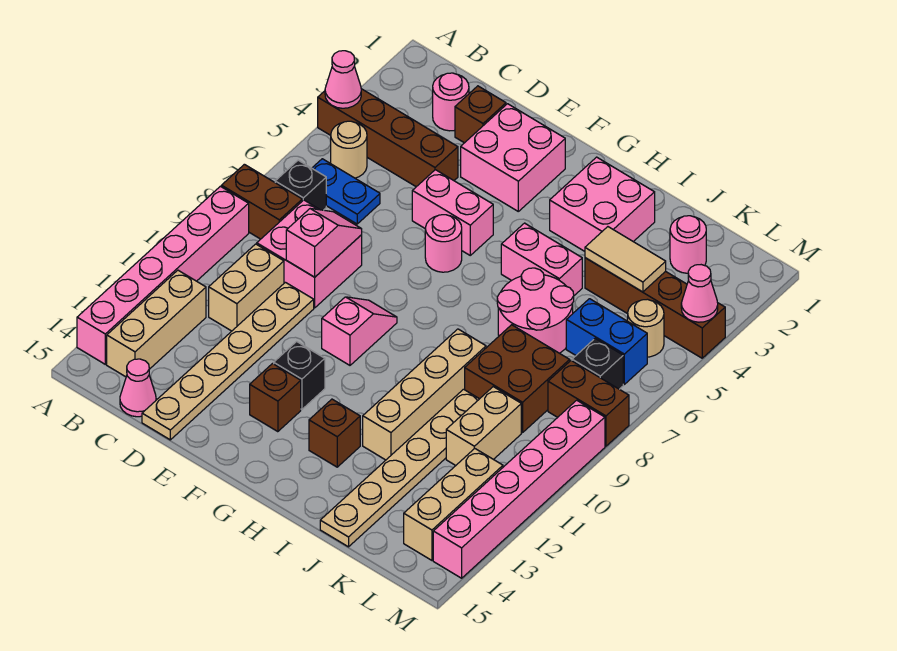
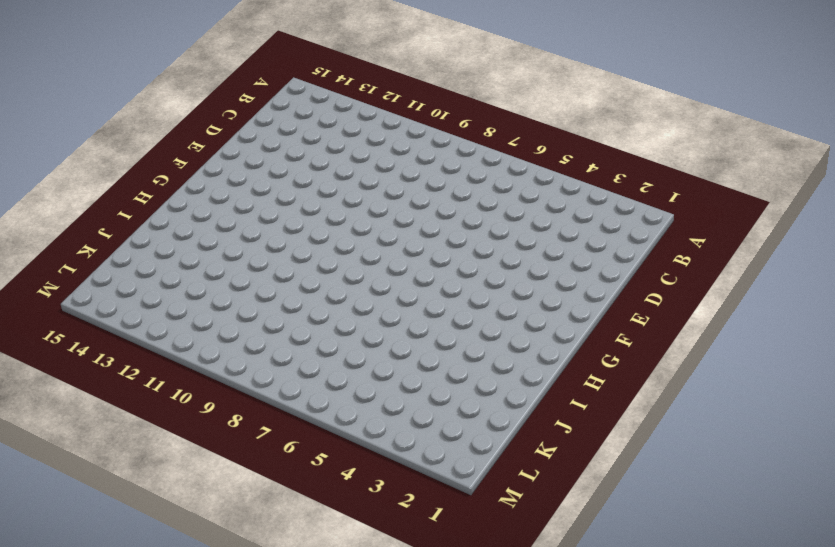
none -> brown brick A4:D4 level 1
none -> brown brick A8:B8 level 1
none -> pink brick A9:A14 level 1
none -> tan round brick B5 level 1

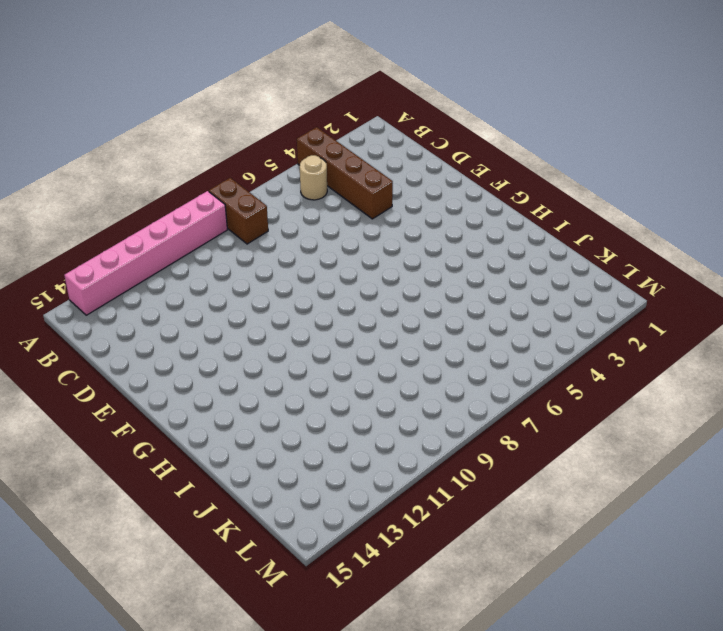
none -> blue plate B6:C6 level 1
none -> black brick B7 level 1
none -> tan brick B12:B14 level 1
none -> pink round brick C2 level 1

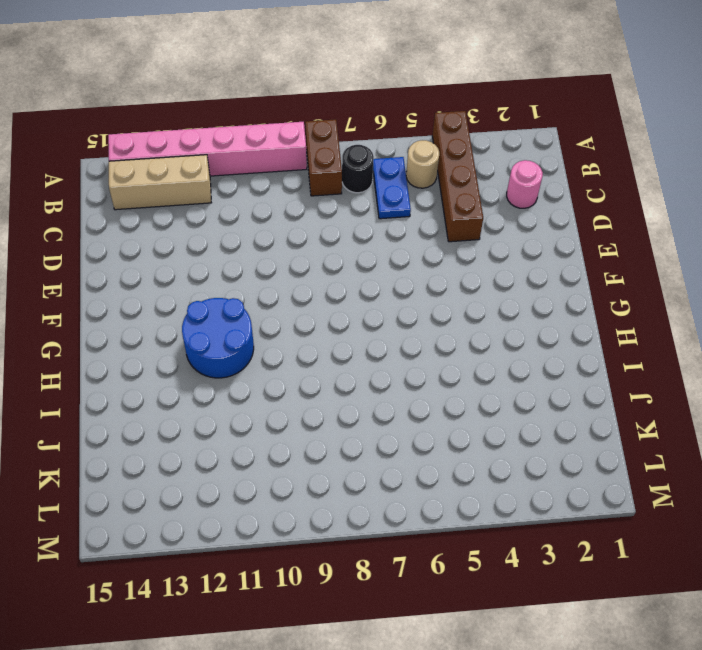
black round brick B7 level 1 -> black brick B7 level 1
blue round brick G11:H12 level 1 -> none
none -> pink brick C8:D9 level 1
none -> tan brick C10:C11 level 1
none -> pink cone C15 level 1
none -> brown brick D2 level 1

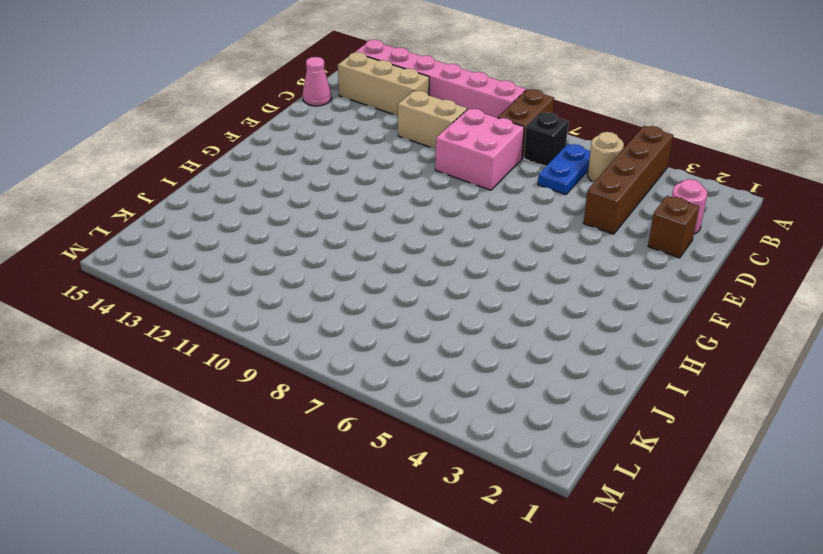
none -> tan plate D10:D15 level 1
none -> pink brick E2:F3 level 1
none -> pink brick E5:F5 level 1
none -> pink round brick F6 level 1

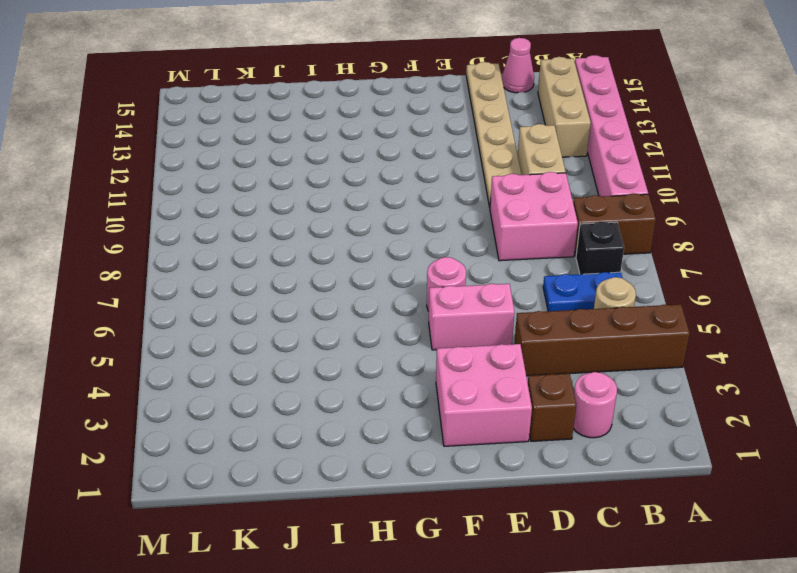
none -> pink slope F9:F10 level 1 top 10
none -> black brick F12 level 1
none -> brown brick F13 level 1
none -> pink brick H2:I3 level 1

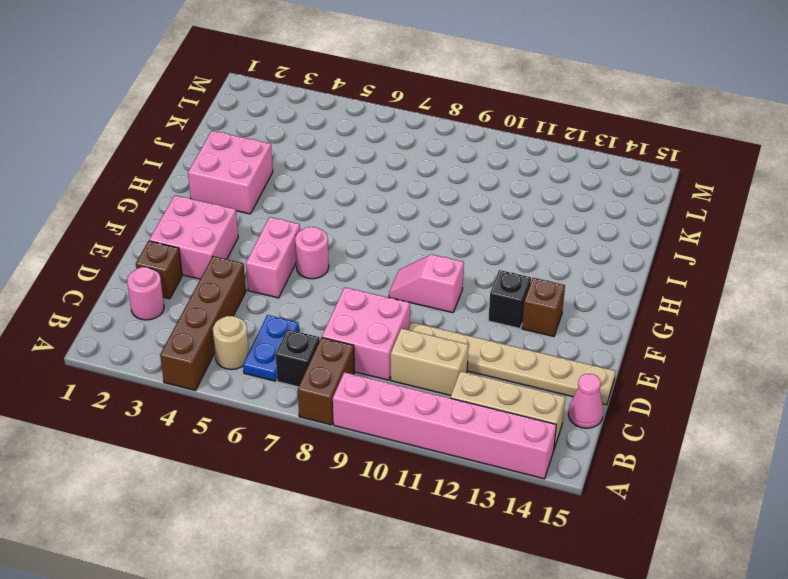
none -> pink brick H5:I5 level 1
none -> brown brick H13 level 1
none -> pink round brick I6:J7 level 1
none -> tan brick I9:I12 level 1

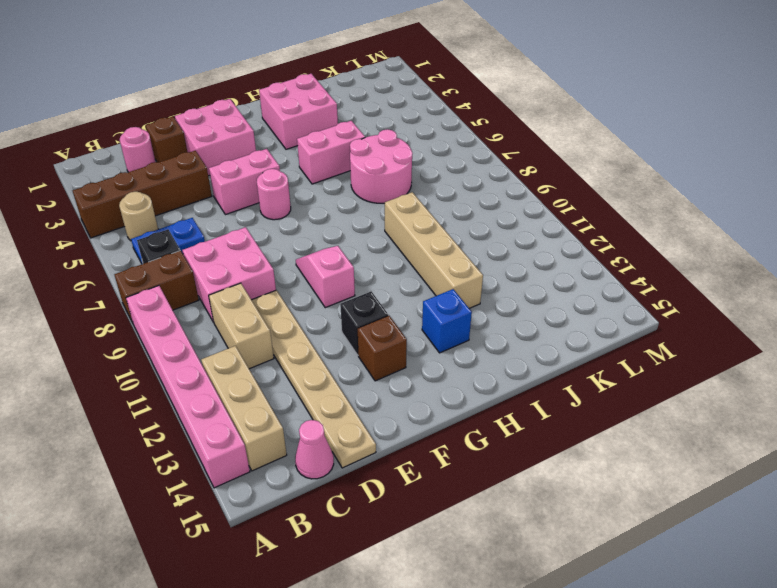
blue brick H13 level 1 -> brown brick H13 level 1
none -> brown brick J4:M4 level 1
none -> brown brick J8:K9 level 1
none -> tan plate J10:J15 level 1
none -> pink round brick K2 level 1

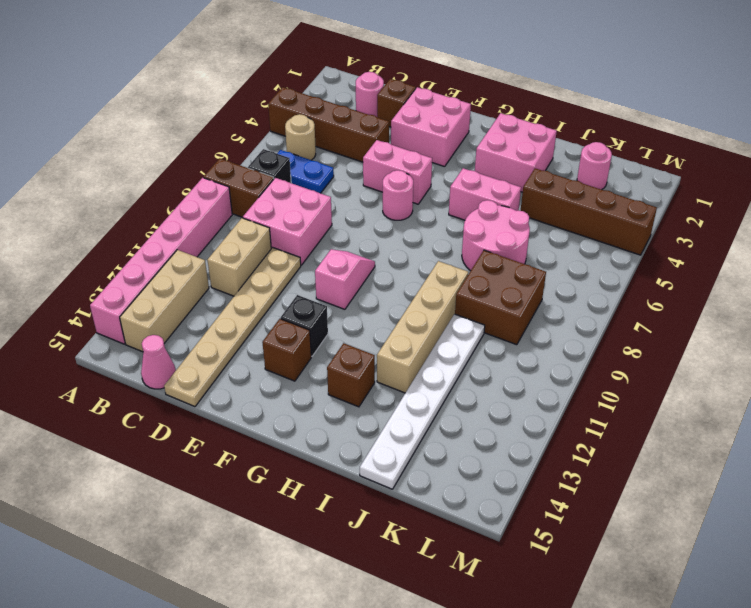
white plate J10:J15 level 1 -> tan plate J10:J15 level 1
none -> blue brick K6:L6 level 1
none -> tan brick K10:K11 level 1
none -> tan round brick L5 level 1
none -> black brick L7 level 1

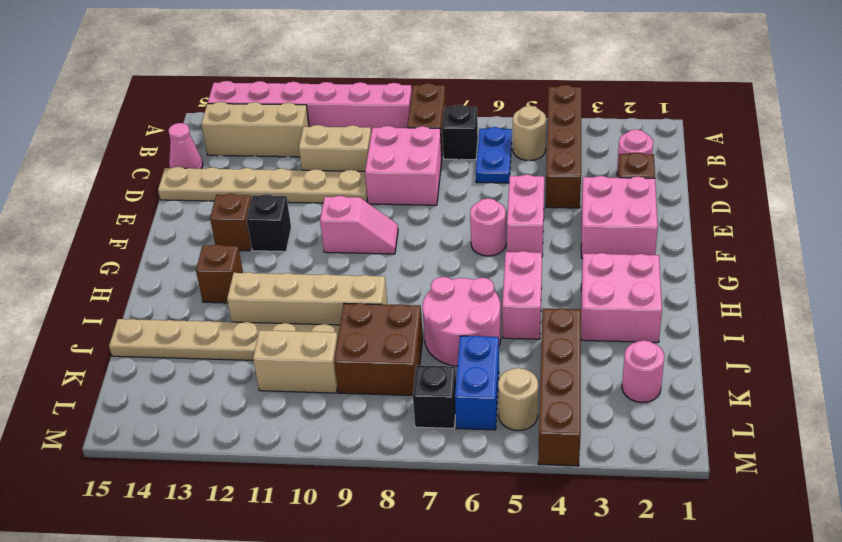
none -> brown brick L8:M8 level 1
none -> tan brick L12:L14 level 1
none -> pink brick M9:M14 level 1
none -> pink cone A4 level 2

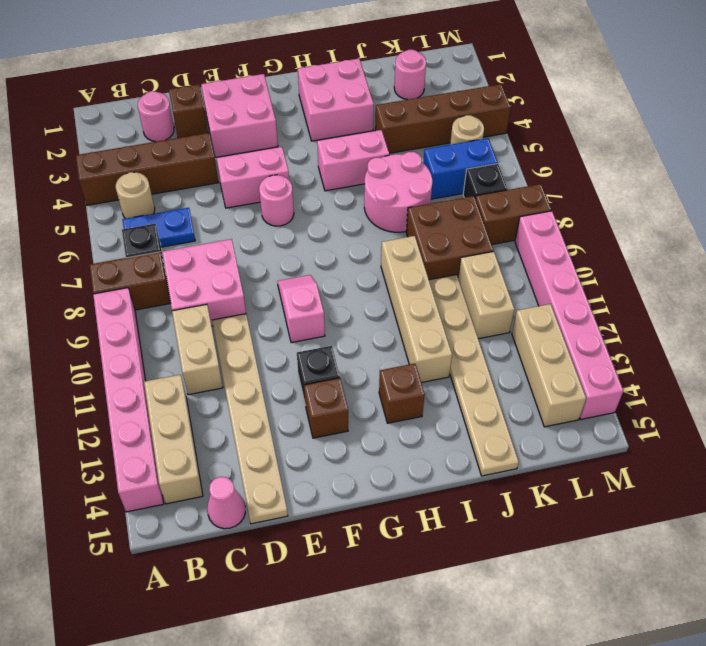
none -> pink cone A4 level 2
none -> pink slope D8:D9 level 2 top 9
none -> tan tile J4:K4 level 2
none -> pink cone M4 level 2

